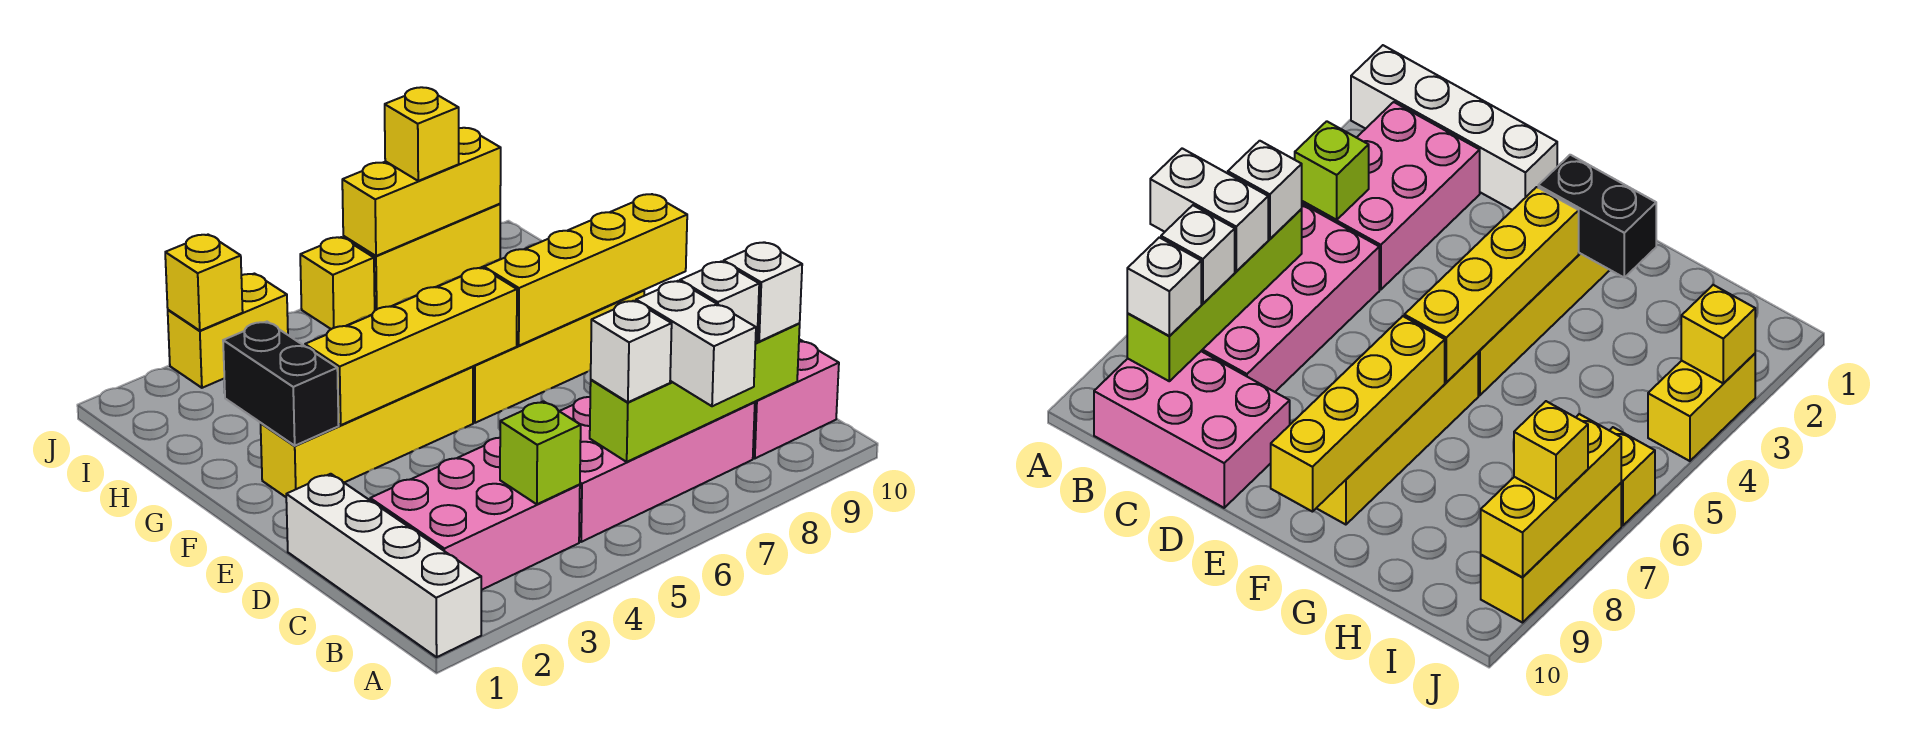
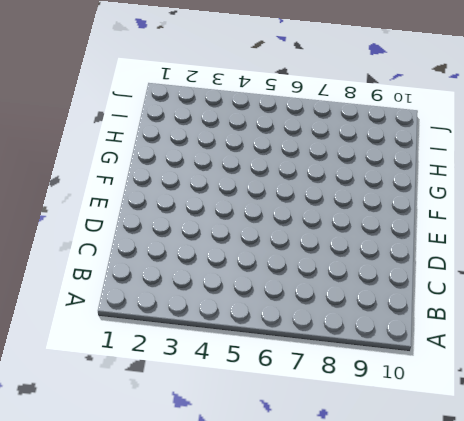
none -> white brick A1:D1 level 1
none -> pink brick B2:C4 level 1
none -> pink brick B5:C8 level 1

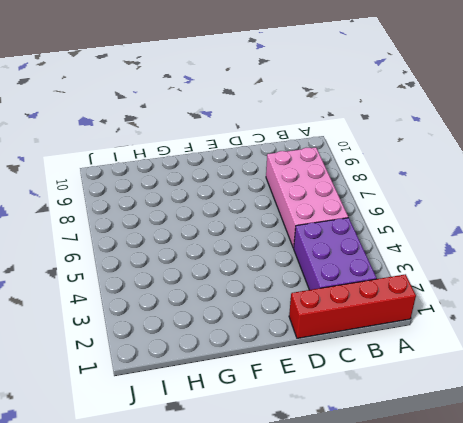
red brick A1:D1 level 1 -> white brick A1:D1 level 1
purple brick B2:C4 level 1 -> pink brick B2:C4 level 1
none -> pink brick B9:D10 level 1
none -> yellow brick F2:F5 level 1
none -> yellow brick F6:F9 level 1

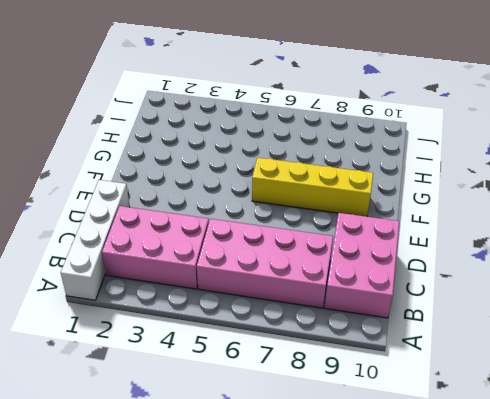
none -> yellow brick F2:F5 level 1
none -> yellow brick J3:J4 level 1
none -> yellow brick J6 level 1

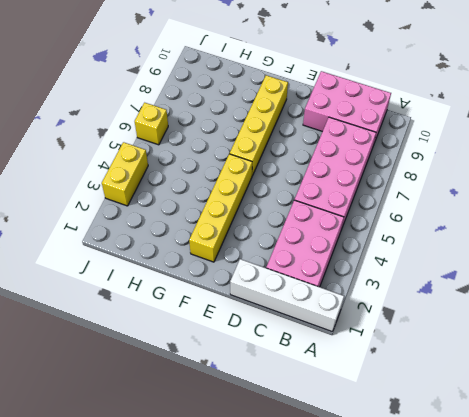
none -> yellow brick J7:J9 level 1
none -> lime brick B4 level 2
none -> lime brick B6:B9 level 2

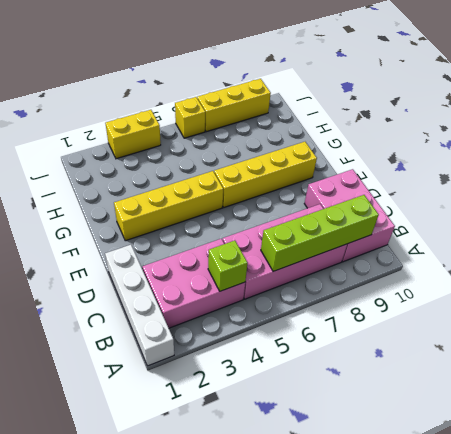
none -> black brick F2:G2 level 2
none -> yellow brick F3:F6 level 2
none -> yellow brick F7:F10 level 2

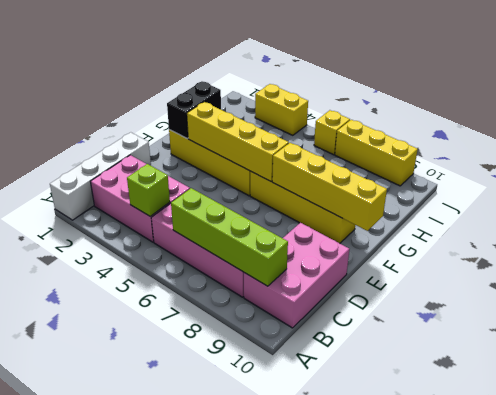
none -> yellow brick J3 level 2
none -> yellow brick J7:J9 level 2
none -> white brick A7:B7 level 3

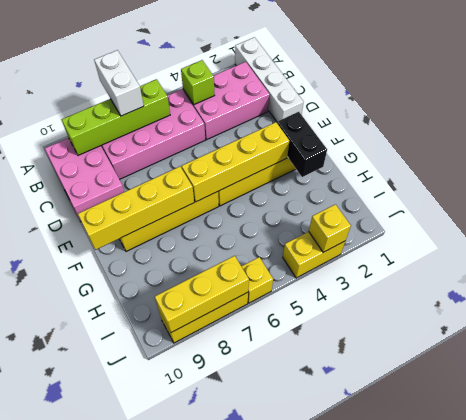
none -> white brick B6 level 3
none -> white brick B8 level 3
none -> white brick B9 level 3

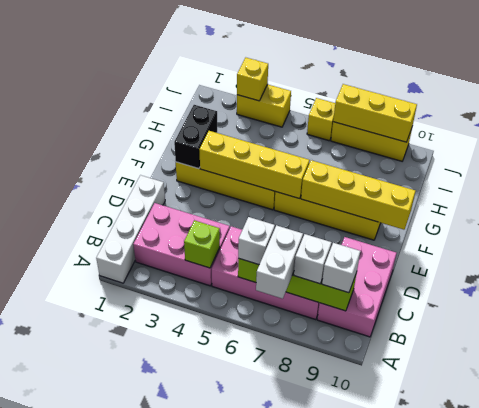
none -> yellow brick J8 level 3

